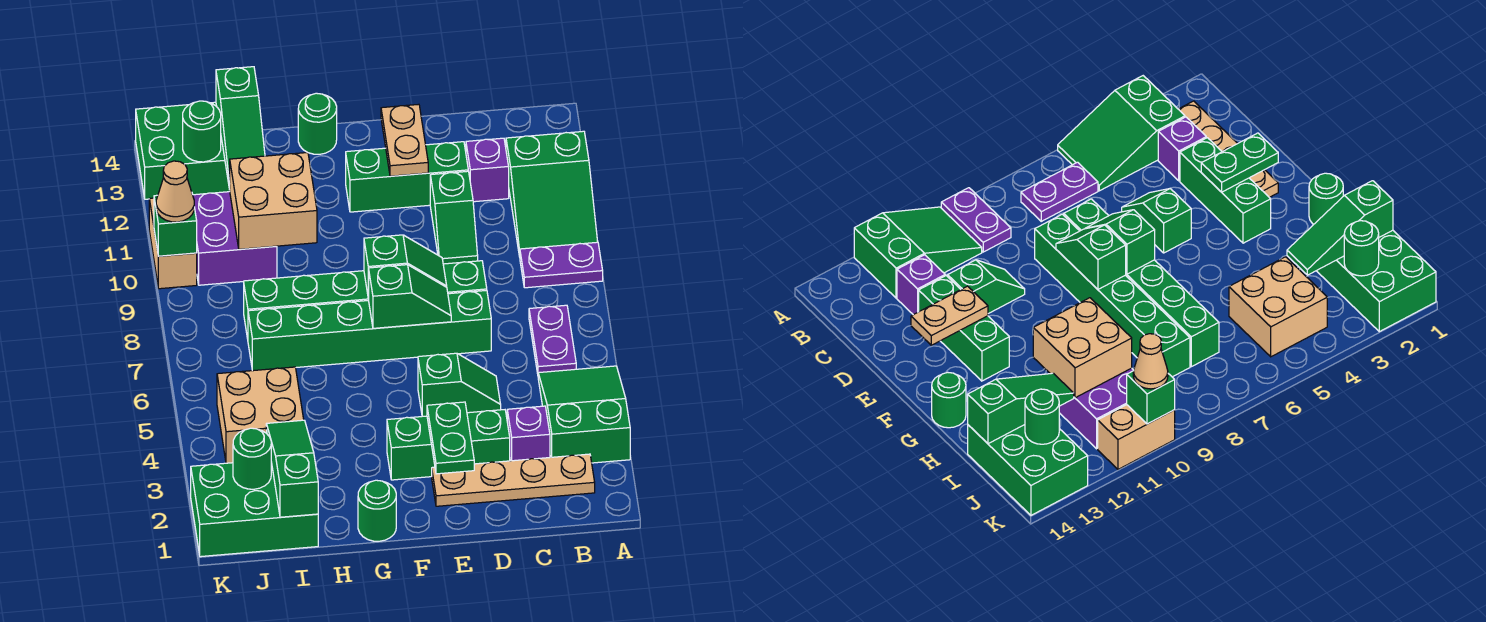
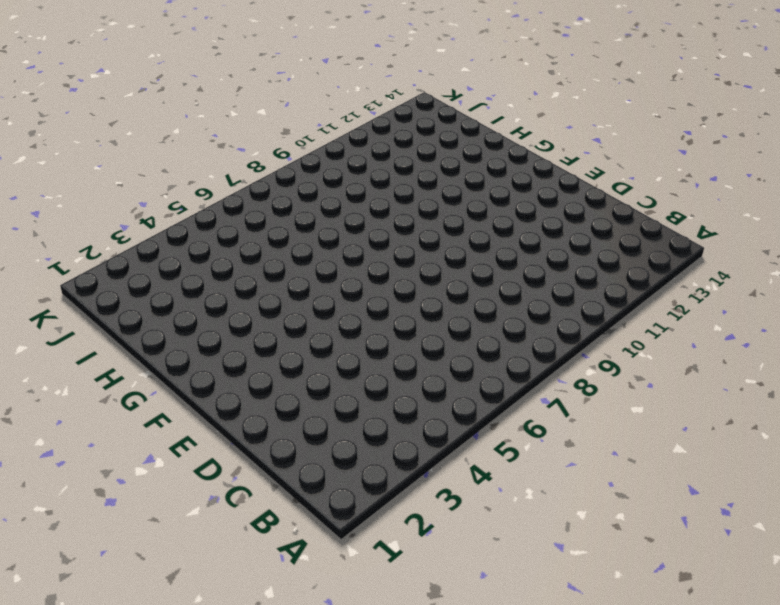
none -> green slope A3:B5 level 1 top 3
none -> purple plate A9:B9 level 1
none -> green slope A10:B12 level 1 top 12
none -> tan plate B2:E2 level 1

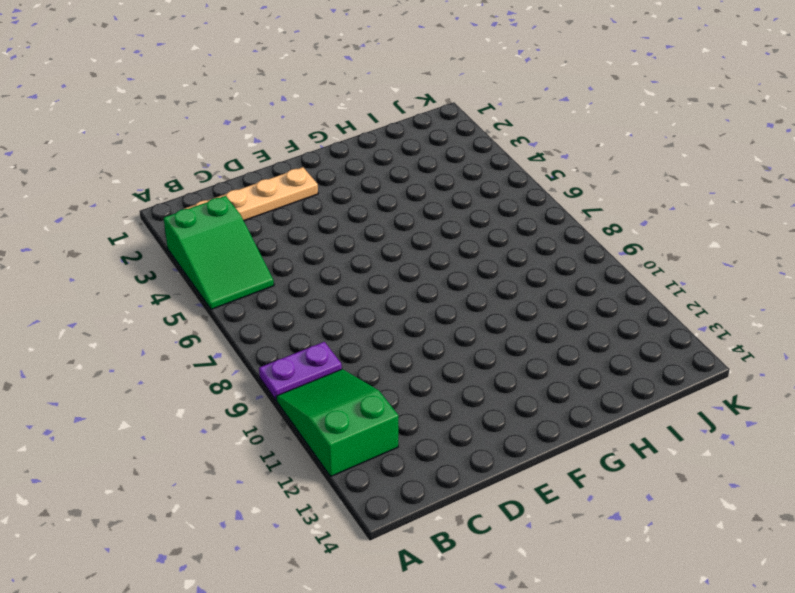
none -> purple plate B6:B7 level 1
none -> purple brick C3 level 1
none -> purple brick C12 level 1
none -> green brick D3:F3 level 1

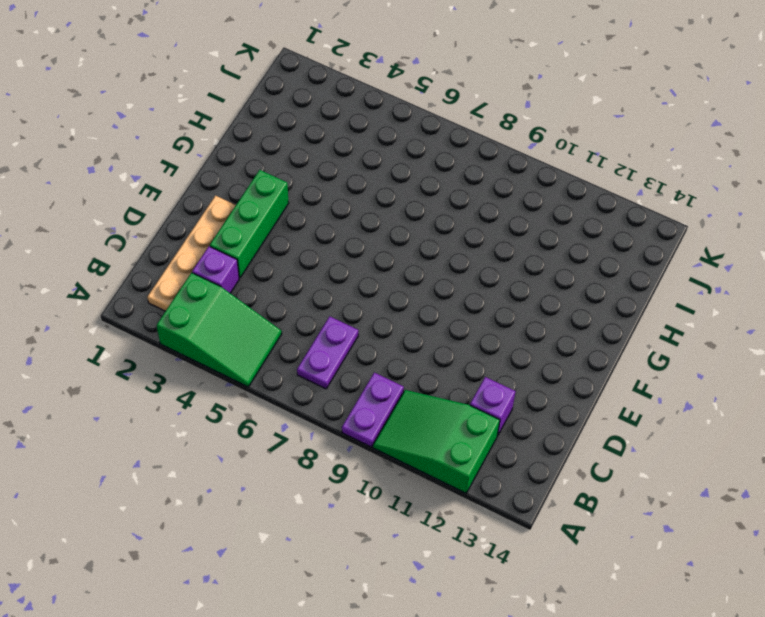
purple plate B7:C7 level 1 -> purple plate B6:B7 level 1
none -> green slope D5:E5 level 1 top E
none -> green brick D7:I7 level 1
none -> green brick D8:I8 level 1
none -> green slope D10:D11 level 1 top 11

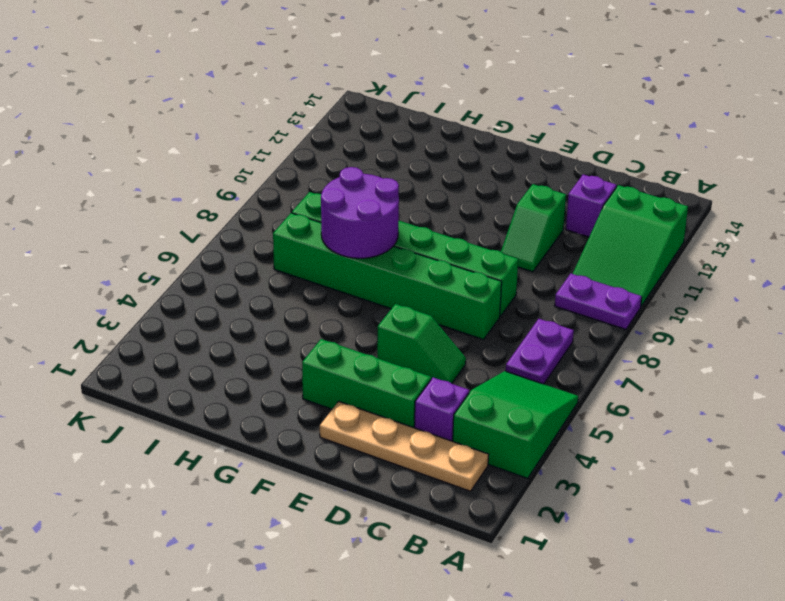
purple round brick G7:H8 level 2 -> none
none -> green brick D12:F12 level 1
none -> green round brick G1 level 1
none -> green round brick G14 level 1
none -> green brick I1:K2 level 1

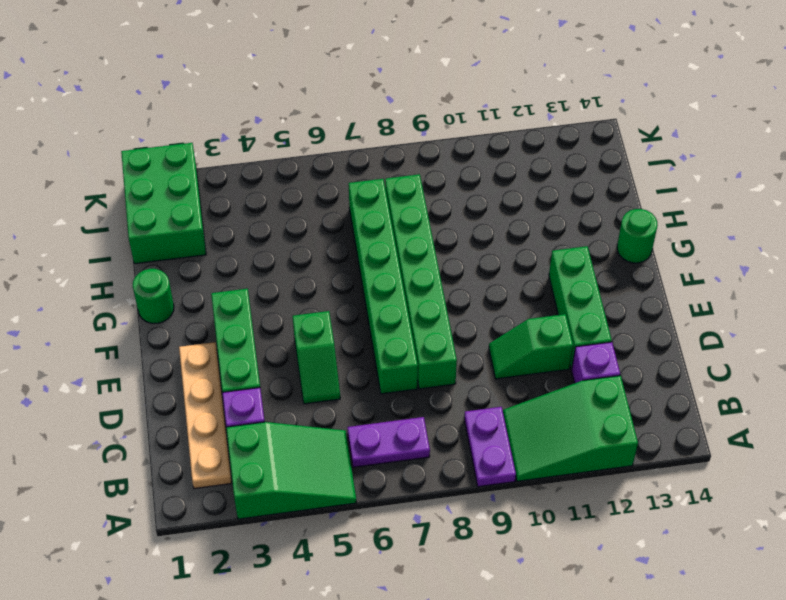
none -> tan brick I4:J5 level 1
none -> purple brick I10:J11 level 1
none -> green brick I13:K14 level 1
none -> tan brick K10:K11 level 1

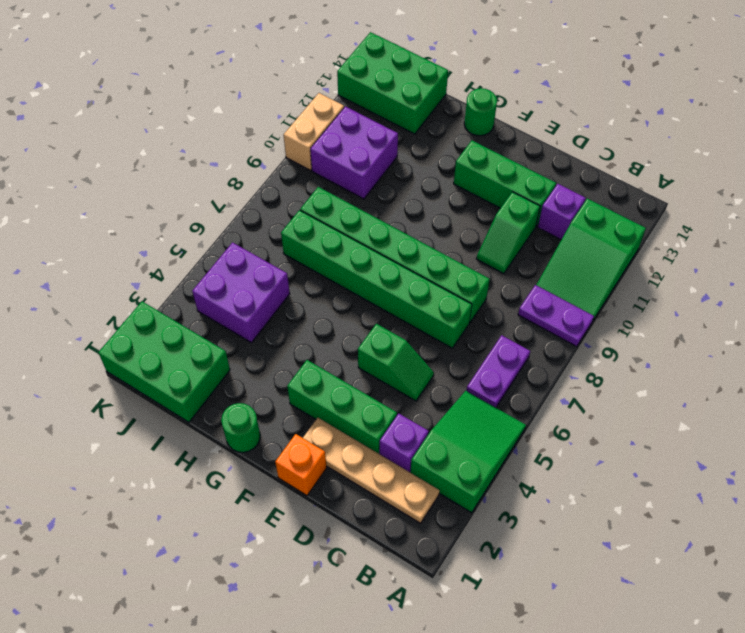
orange brick E1 level 1 -> none
purple brick I4:J5 level 1 -> tan brick I4:J5 level 1
none -> green plate E2:E3 level 2
none -> green slope E7:F7 level 2 top F
none -> green slope E8:F8 level 2 top F
none -> tan plate E12:E13 level 2

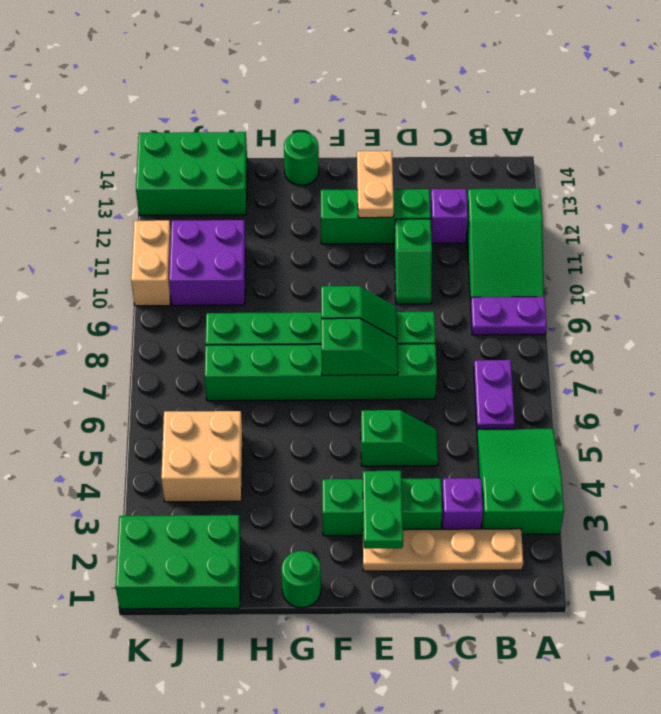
none -> tan brick H10:I11 level 2
none -> green slope I1:I3 level 2 top 1
none -> green slope I12:I14 level 2 top 14
none -> green round brick J2 level 2

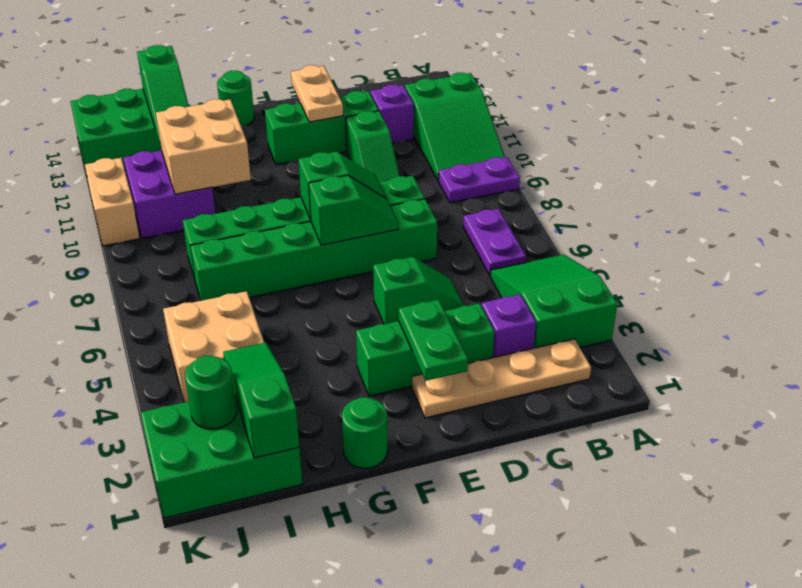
none -> green round brick J13 level 2
none -> green brick K10 level 2
none -> tan cone K10 level 3

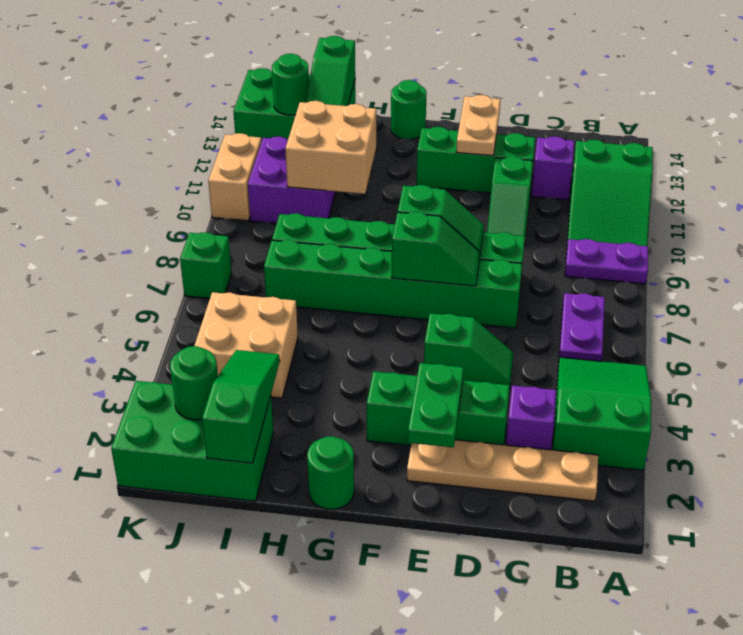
green brick K7 level 1 -> green brick K10 level 2
none -> tan cone K10 level 3

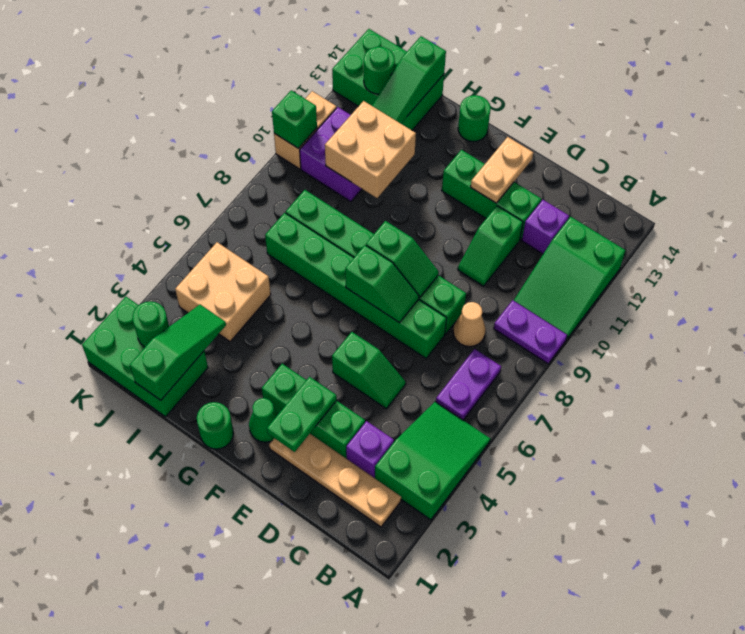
tan cone C8 level 1 -> tan cone K10 level 3
green cone F2 level 1 -> none

